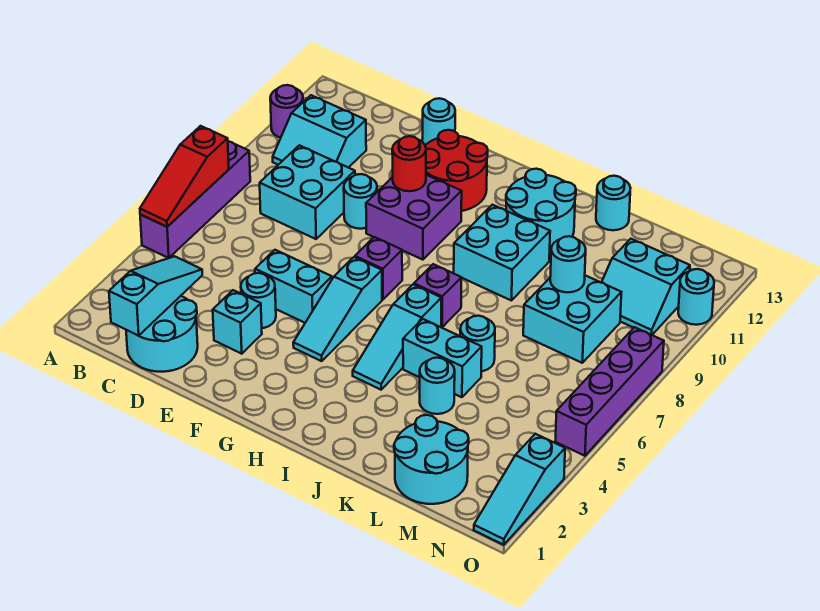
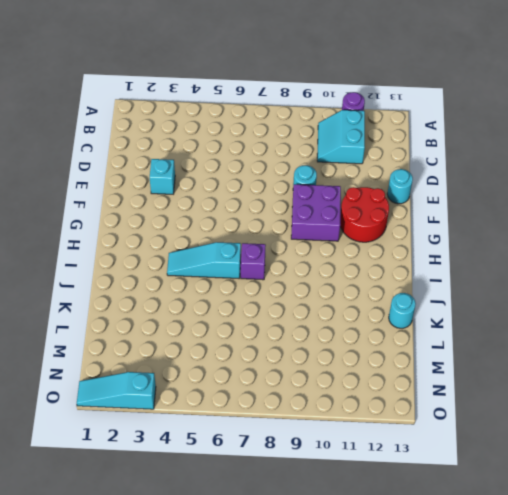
none -> purple brick A5:A8 level 1
none -> cyan round brick C1:D2 level 1
none -> cyan brick C8:D9 level 1
none -> cyan round brick E4 level 1

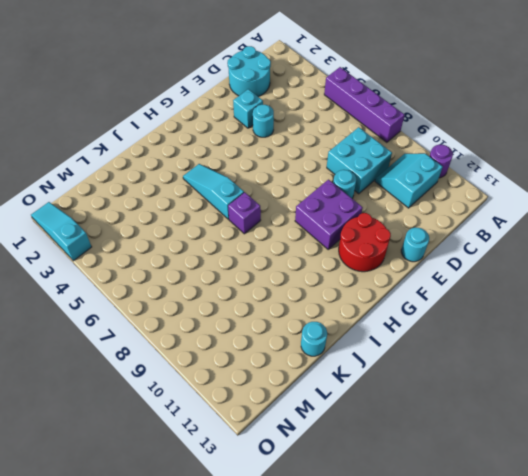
none -> cyan brick E5:F5 level 1
none -> cyan slope G4:G6 level 1 top 6
none -> purple brick G7 level 1
none -> cyan brick I9:J10 level 1

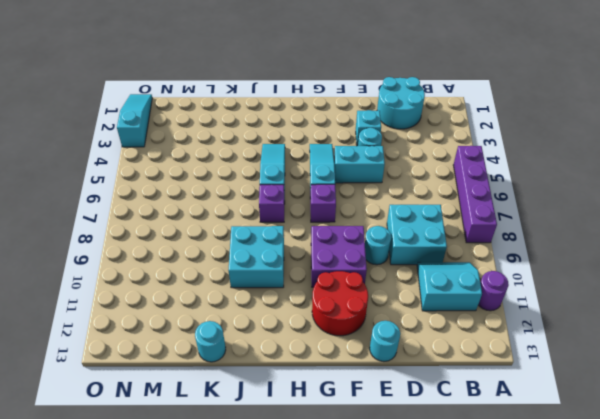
none -> cyan round brick I11:J12 level 1
none -> cyan brick J5:K5 level 1
none -> cyan round brick K4 level 1
none -> cyan round brick K6 level 1

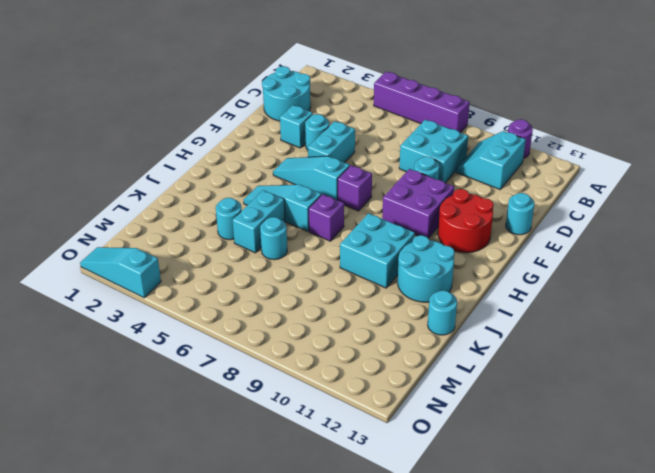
none -> cyan round brick L1:M2 level 1
none -> cyan brick L8:M9 level 1
none -> cyan slope M10:N11 level 1 top 11
none -> purple brick O5:O8 level 1

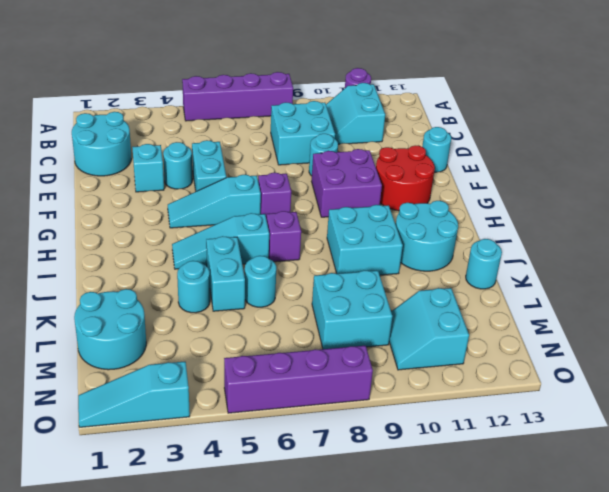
none -> cyan round brick O11 level 1
none -> red slope A5:A7 level 2 top 7
none -> cyan slope C1:C3 level 2 top 1
none -> red round brick F10 level 2

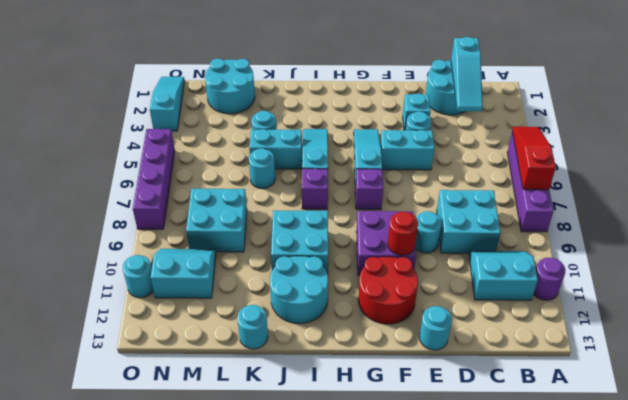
none -> cyan round brick L9 level 2

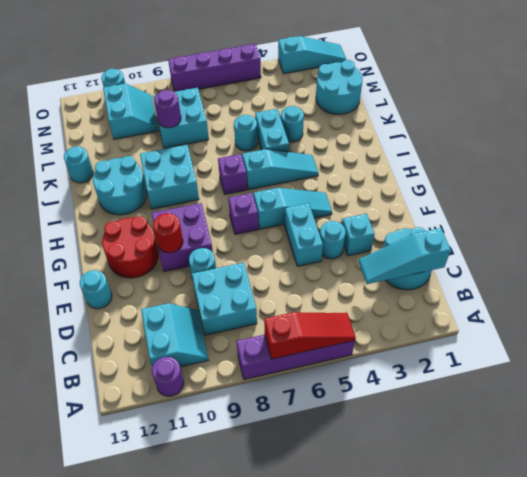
purple round brick L9 level 2 -> cyan round brick L9 level 2

